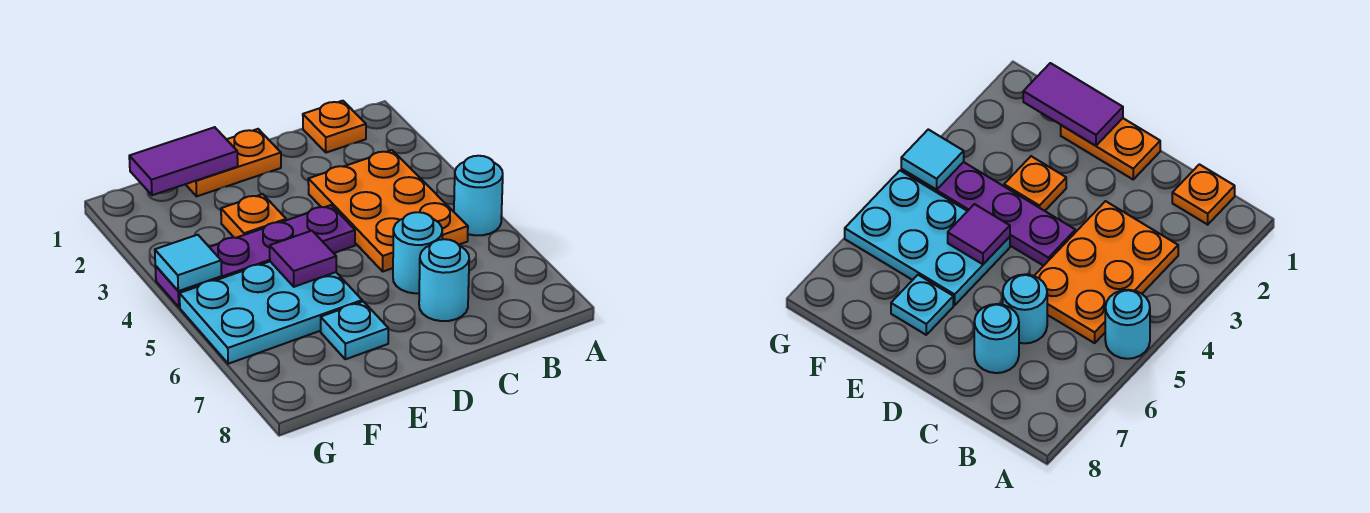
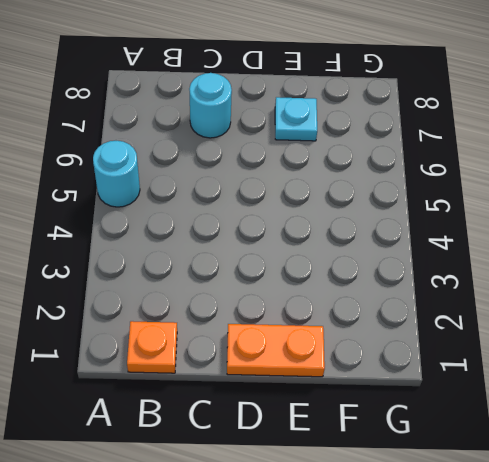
none -> orange plate B3:C5 level 1
none -> cyan round brick C6 level 1
none -> purple plate D4:G4 level 1

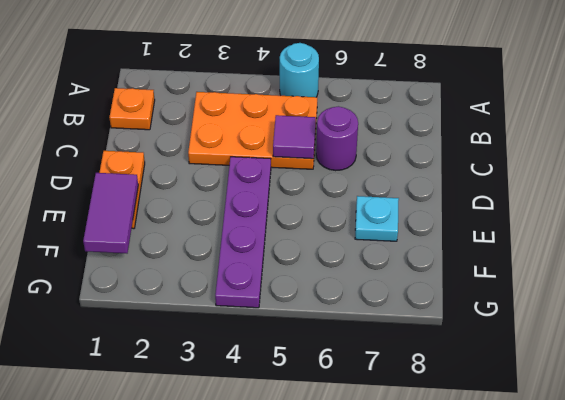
purple tile C5 level 2 -> purple tile E5 level 2
purple round brick C6 level 1 -> cyan round brick C6 level 1
none -> cyan round brick C7 level 1
none -> orange plate E3 level 1
none -> cyan plate E5:G6 level 1

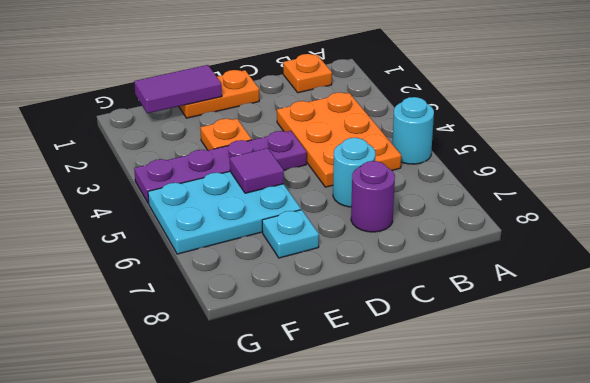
purple round brick C7 level 1 -> cyan round brick C7 level 1
none -> cyan tile G4 level 2

